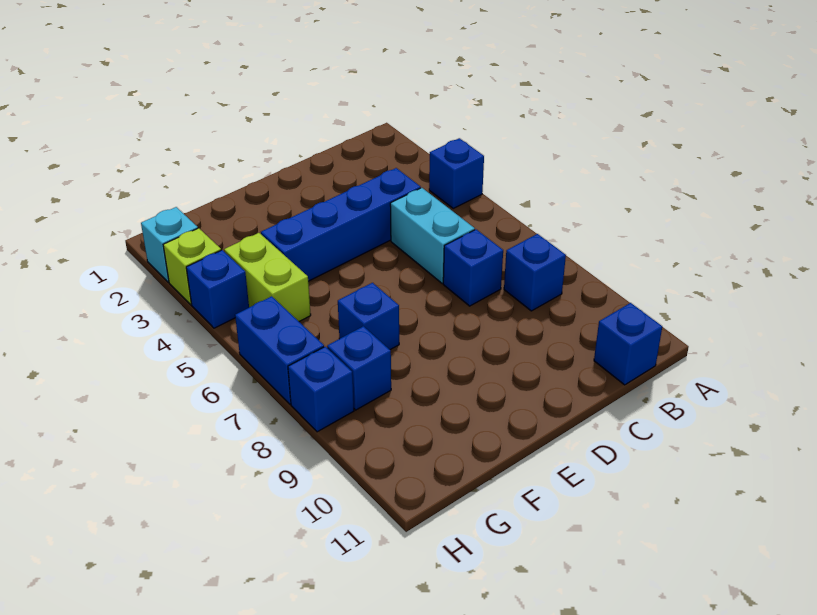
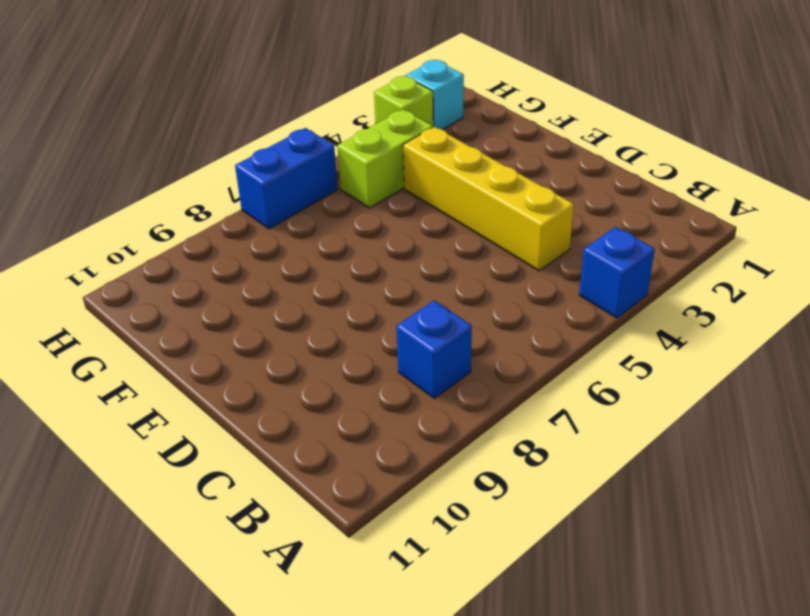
yellow brick C4:F4 level 1 -> blue brick C4:F4 level 1
none -> blue brick B11 level 1
none -> cyan brick C5:C6 level 1
none -> blue brick C7 level 1

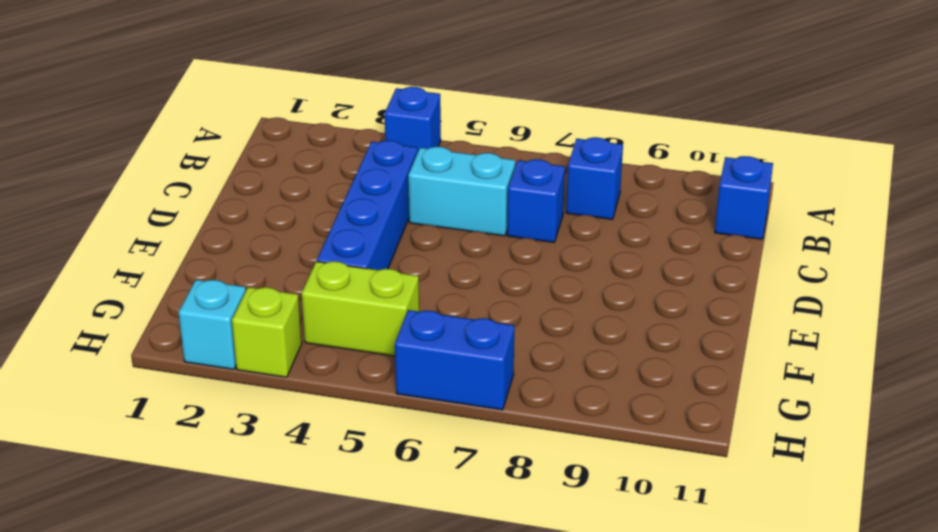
none -> blue brick F7 level 1
none -> blue brick G8 level 1
none -> blue brick H4 level 1

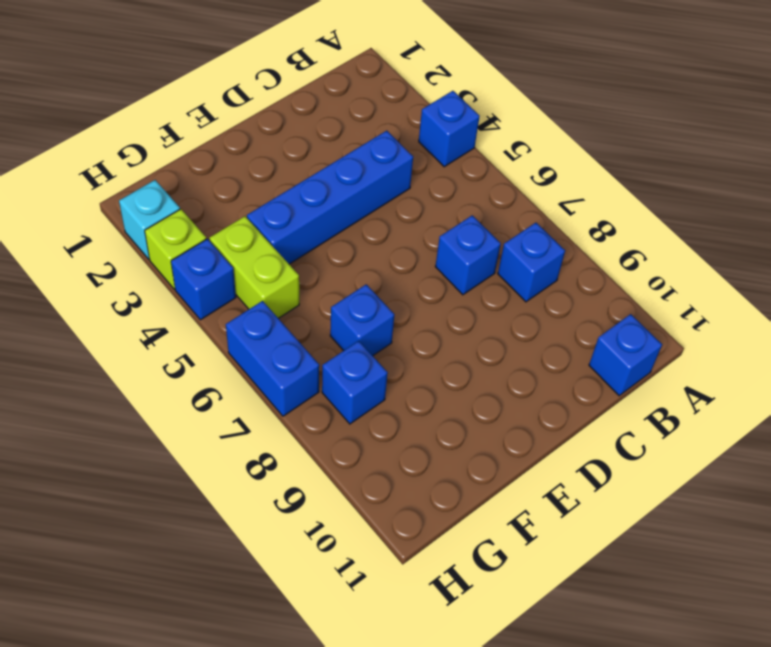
none -> cyan brick C5:C6 level 1
none -> blue brick H8 level 1

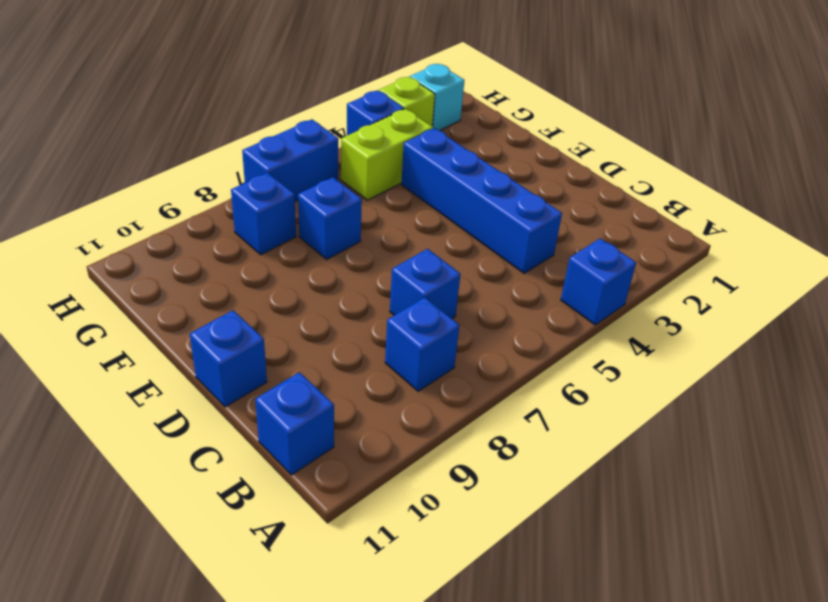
blue brick D11 level 1 -> blue brick H8 level 1
none -> cyan brick C5:C6 level 1

